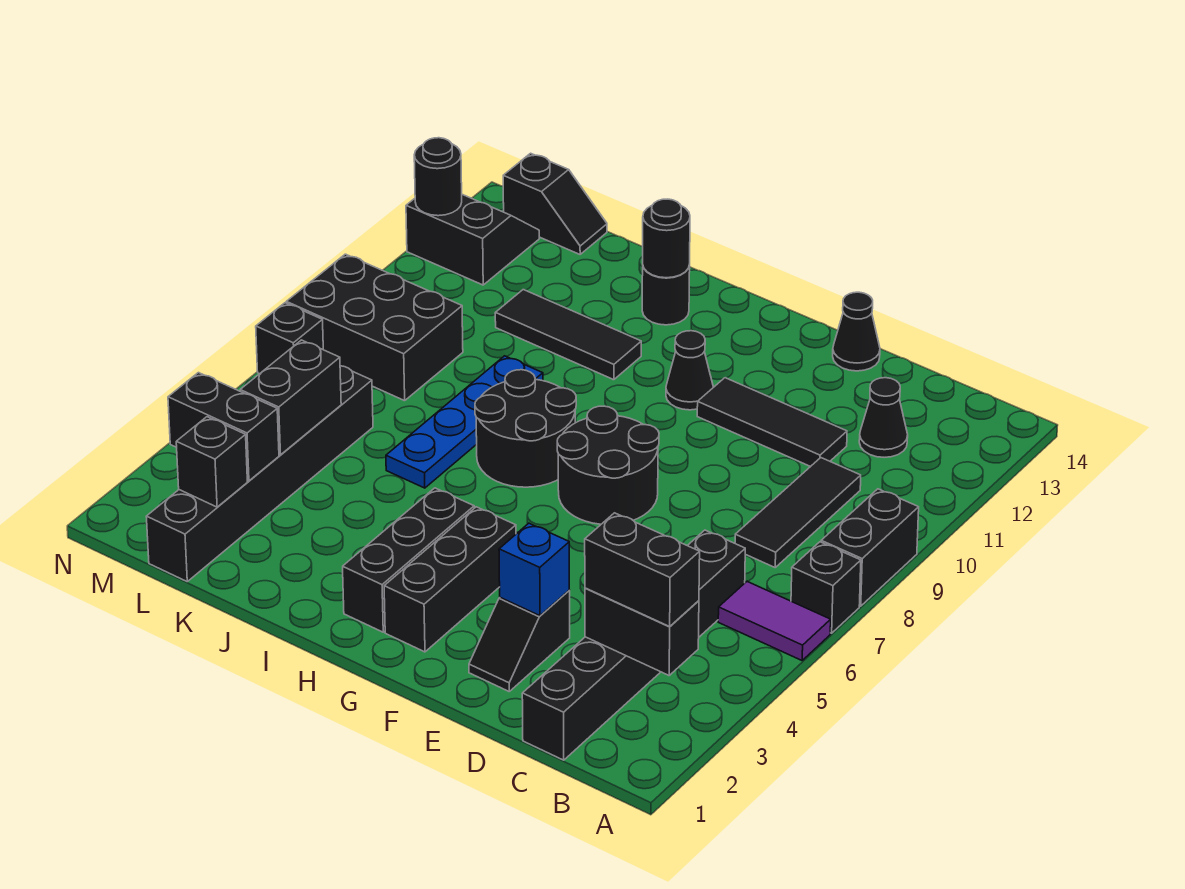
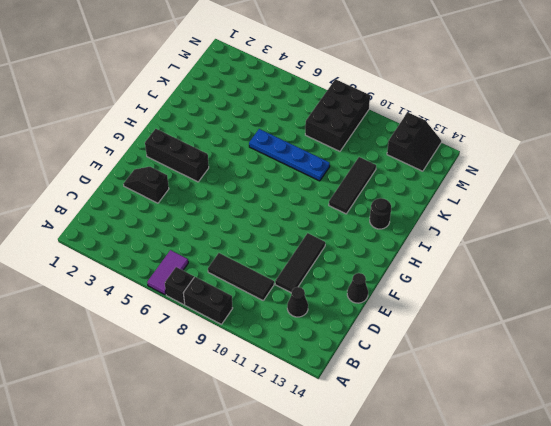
none -> black brick C1:C6 level 1
none -> black round brick F7:G8 level 1
none -> black cone G11 level 1
none -> black brick H2:H4 level 1

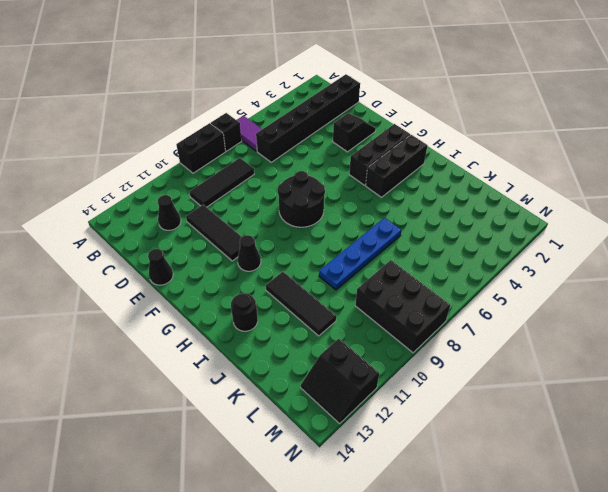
none -> black round brick H7:I8 level 1
none -> black brick L1:L6 level 1
none -> black slope L14:M14 level 1 top M
none -> black brick N7 level 1

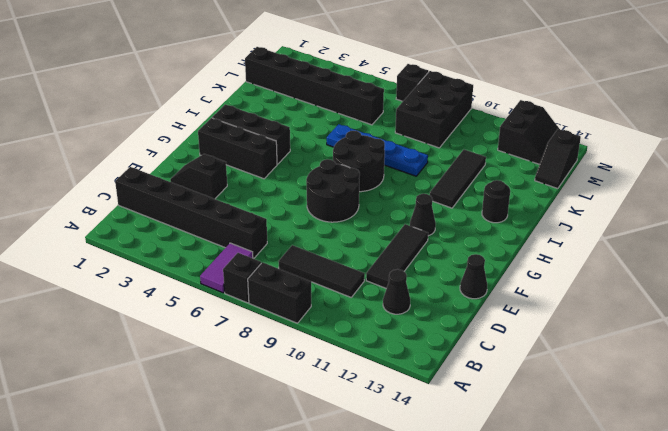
none -> black brick B3:C3 level 2
none -> blue brick E3 level 2
none -> black round brick I13 level 2
none -> black brick L2 level 2

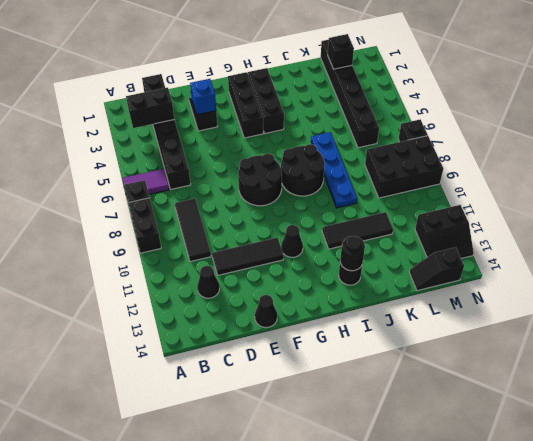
none -> black brick L3:M3 level 2
none -> black brick L4:L5 level 2
none -> black round brick N12 level 2
none -> black brick B3:C3 level 3

